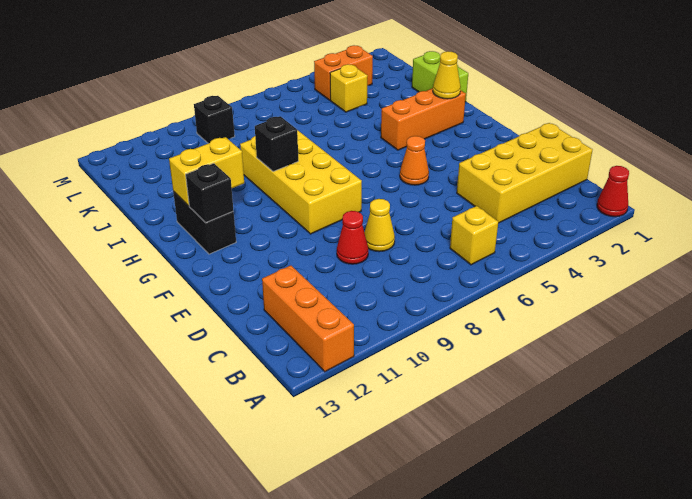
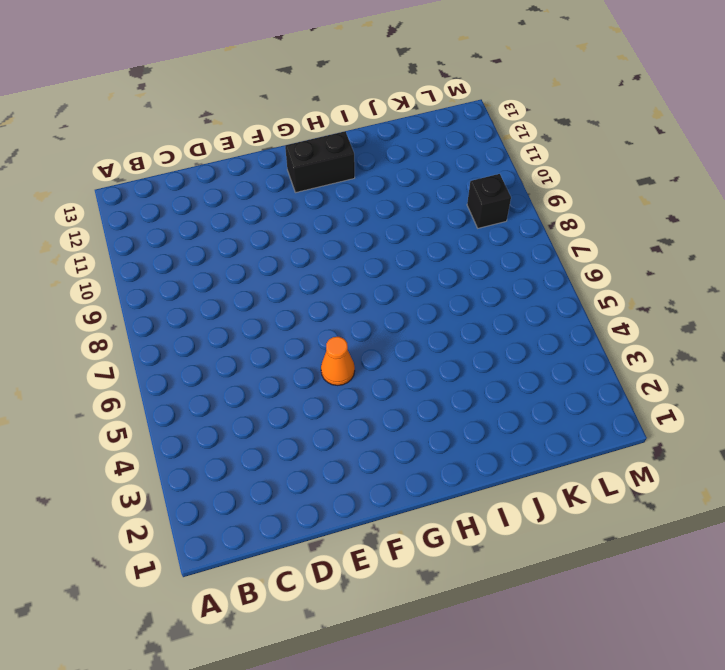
none -> red cone A1 level 1
none -> orange brick A12:C12 level 1
none -> yellow brick B6 level 1

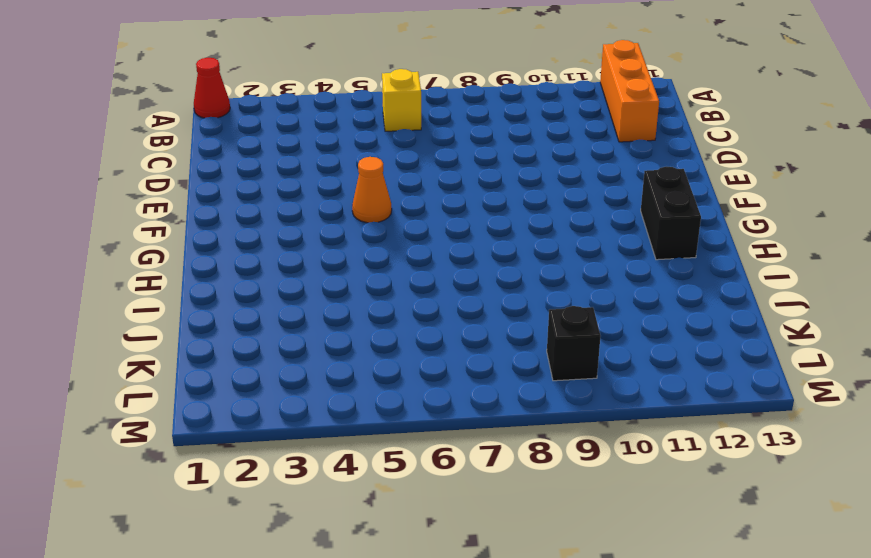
none -> yellow brick C1:D4 level 1
none -> yellow cone D8 level 1
none -> red cone D9 level 1

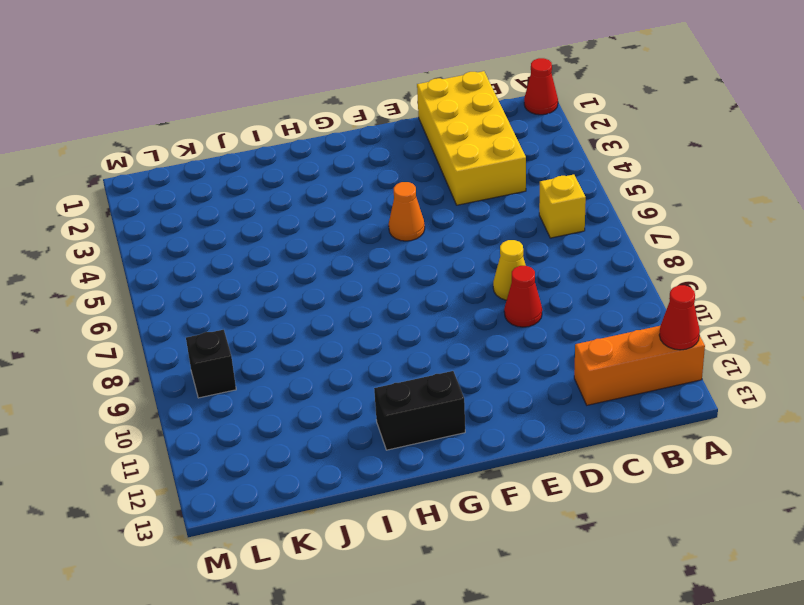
red cone A12 level 2 -> none
none -> yellow brick F8:I9 level 1
none -> orange brick H2:H4 level 1
none -> lime brick I1:J1 level 1

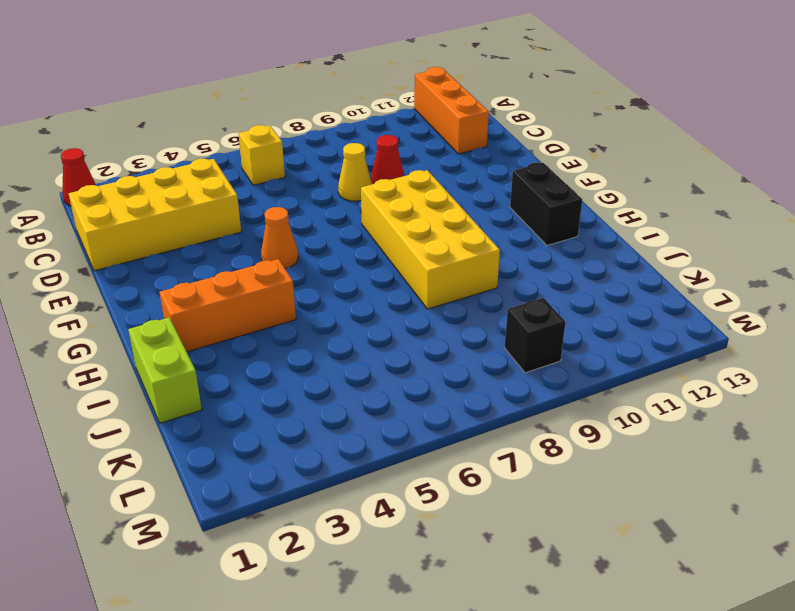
none -> yellow brick K4 level 1
none -> orange brick L3:L4 level 1
none -> black brick G12 level 2

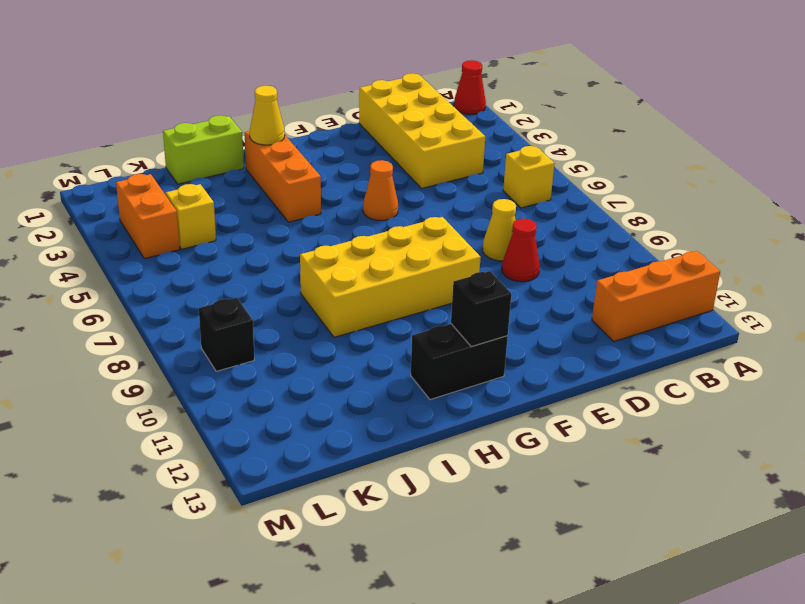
none -> black brick H9 level 2
none -> yellow brick H11:H12 level 2

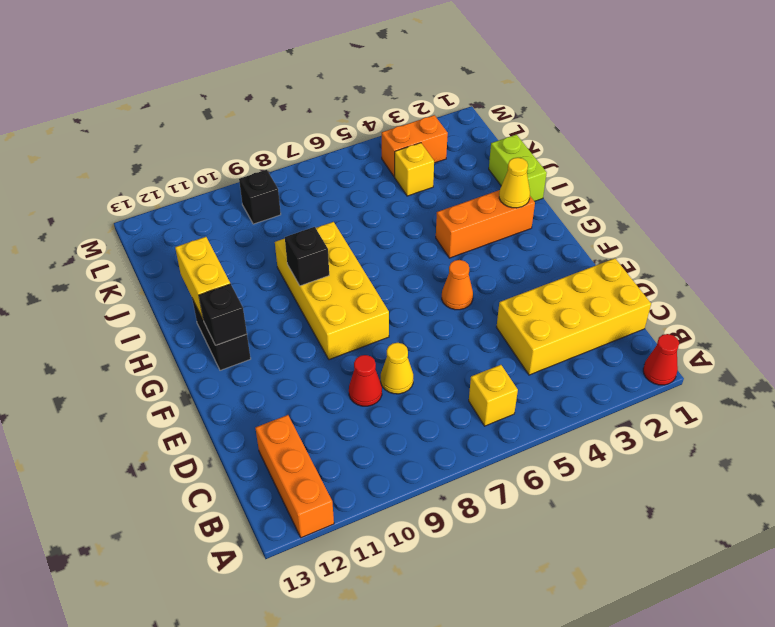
yellow brick H12:I12 level 2 -> yellow brick H11:H12 level 2

